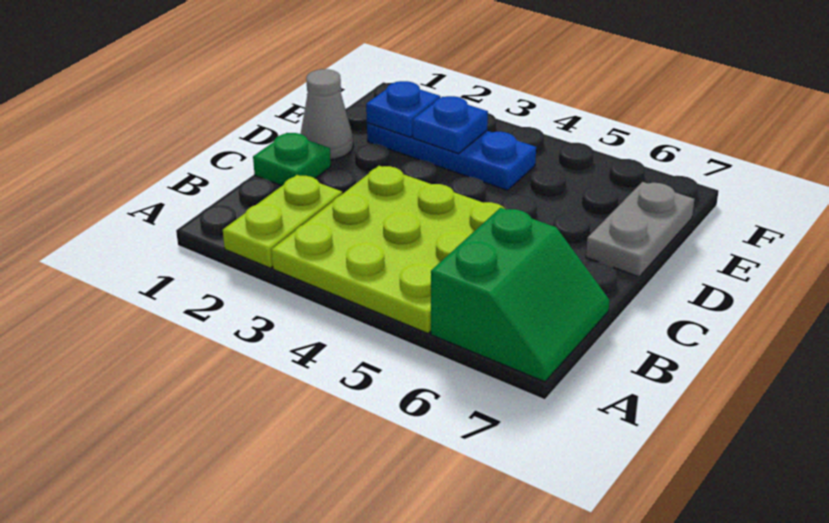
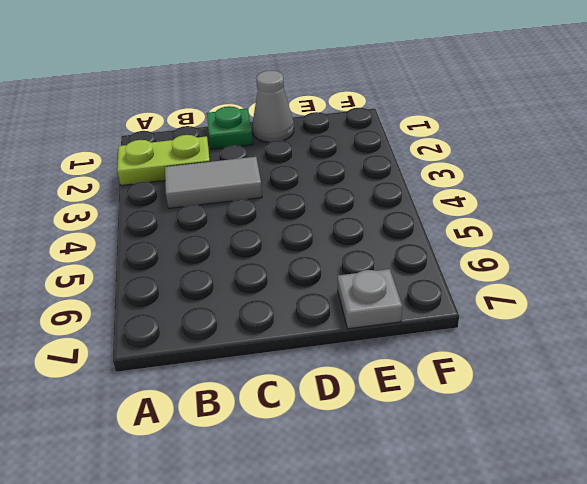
grey tile B3:C3 level 1 -> lime plate A3:C5 level 1
grey plate E7 level 1 -> grey plate D7:E7 level 1
none -> green slope A6:B7 level 1 top 6
none -> blue plate E2:E4 level 1

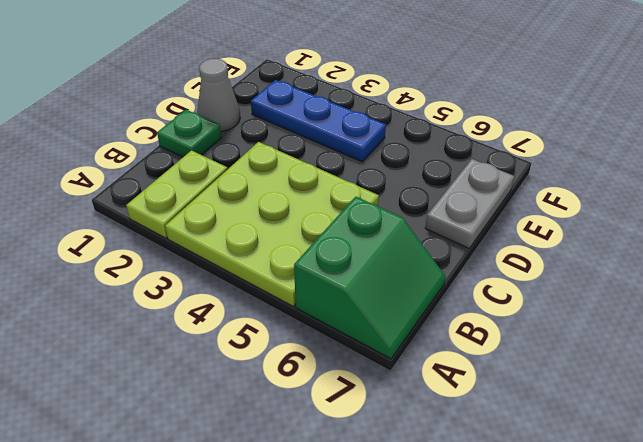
none -> blue plate E2 level 2
none -> blue plate E3 level 2

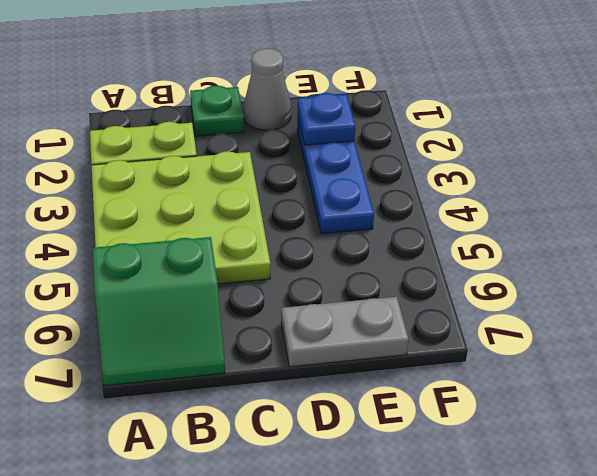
none -> blue plate E3 level 2

